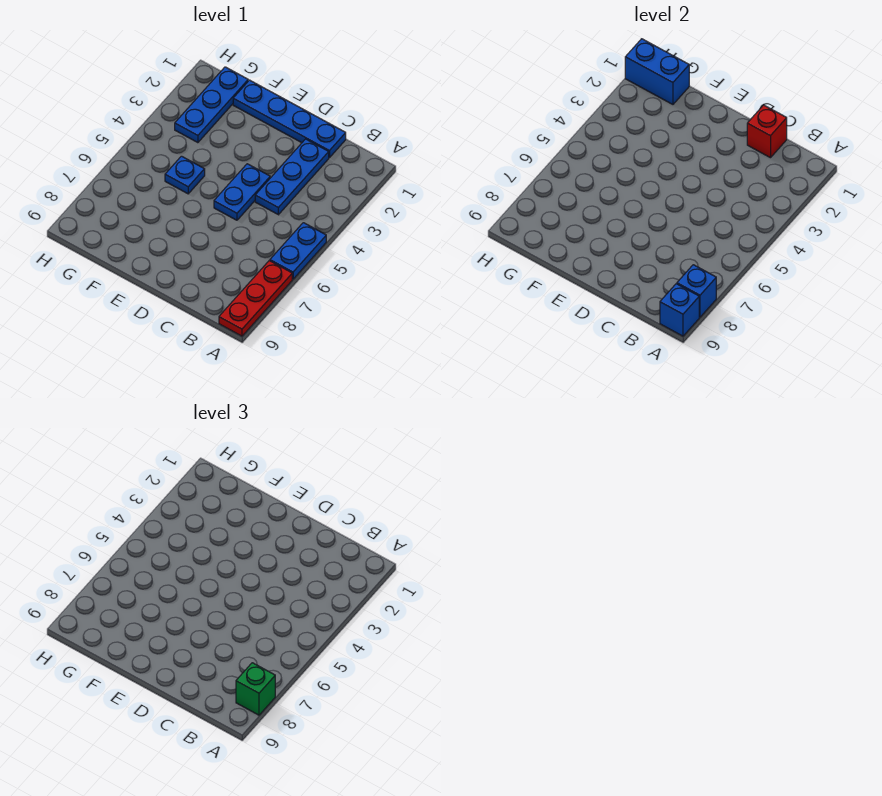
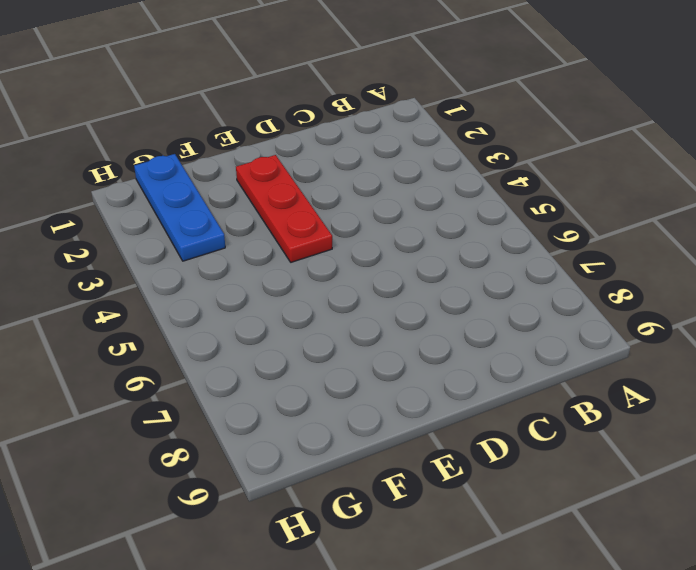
red plate E2:E4 level 1 -> red plate A7:A9 level 1
none -> blue plate A5:A6 level 1
none -> blue plate C1:F1 level 1
none -> blue plate C2:C4 level 1

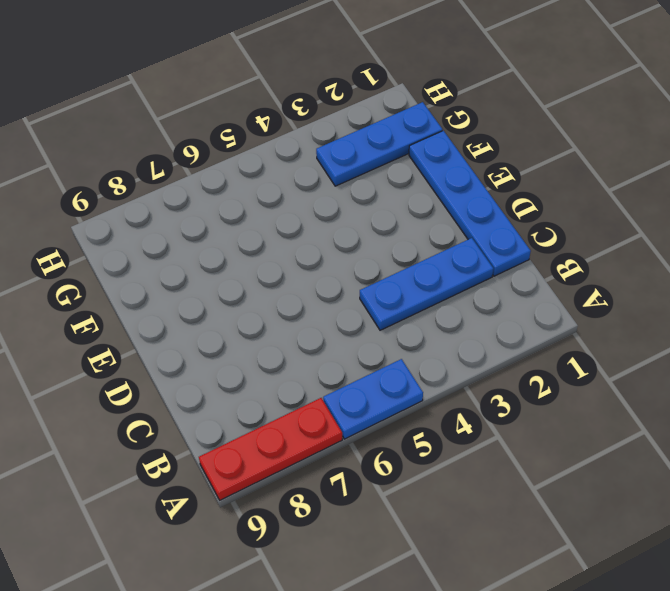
none -> blue plate D4:D5 level 1
none -> blue plate F5 level 1
none -> blue brick A8 level 2

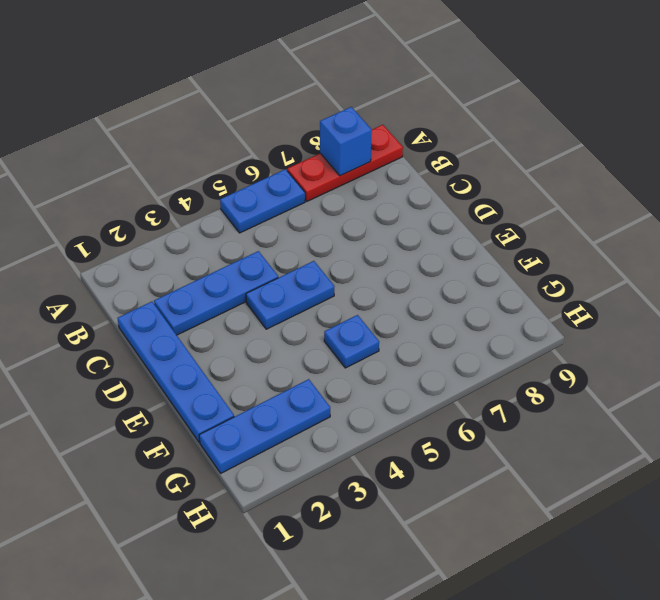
none -> blue brick A9 level 2
none -> red brick C1 level 2
none -> blue brick G1:H1 level 2

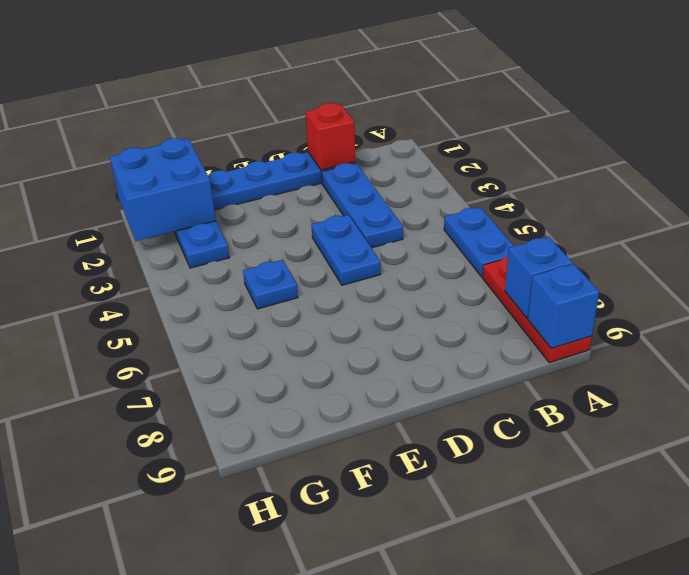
blue brick G1:H2 level 2 -> blue brick G1:H1 level 2
none -> green brick A8 level 3

